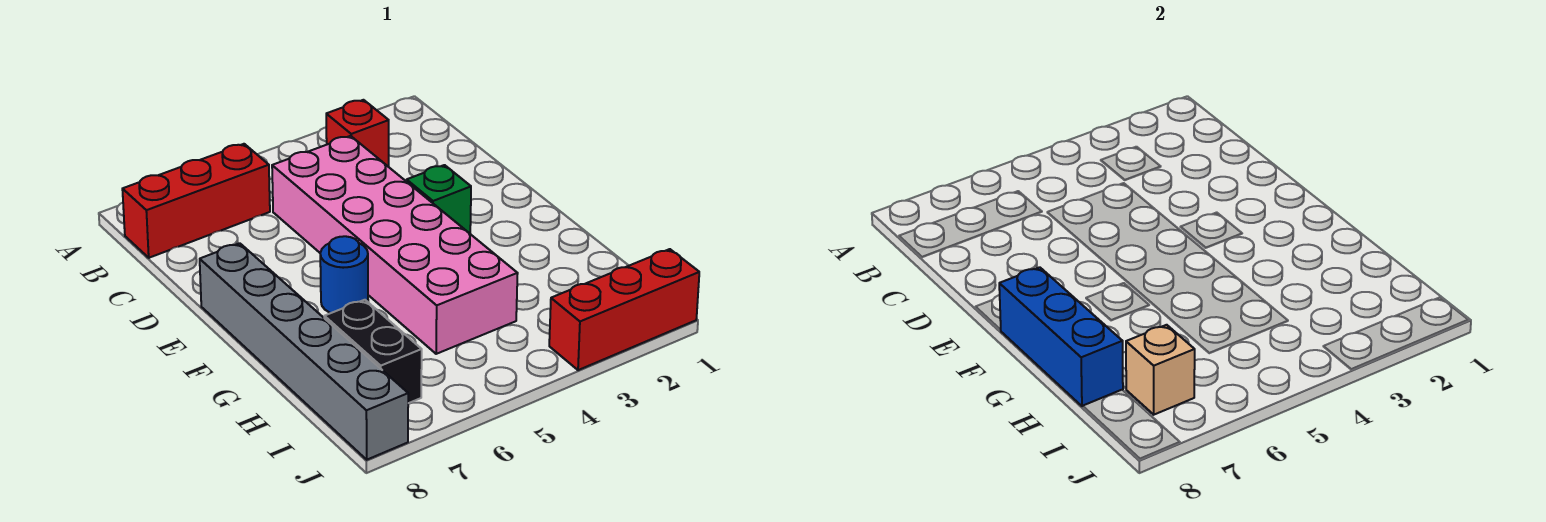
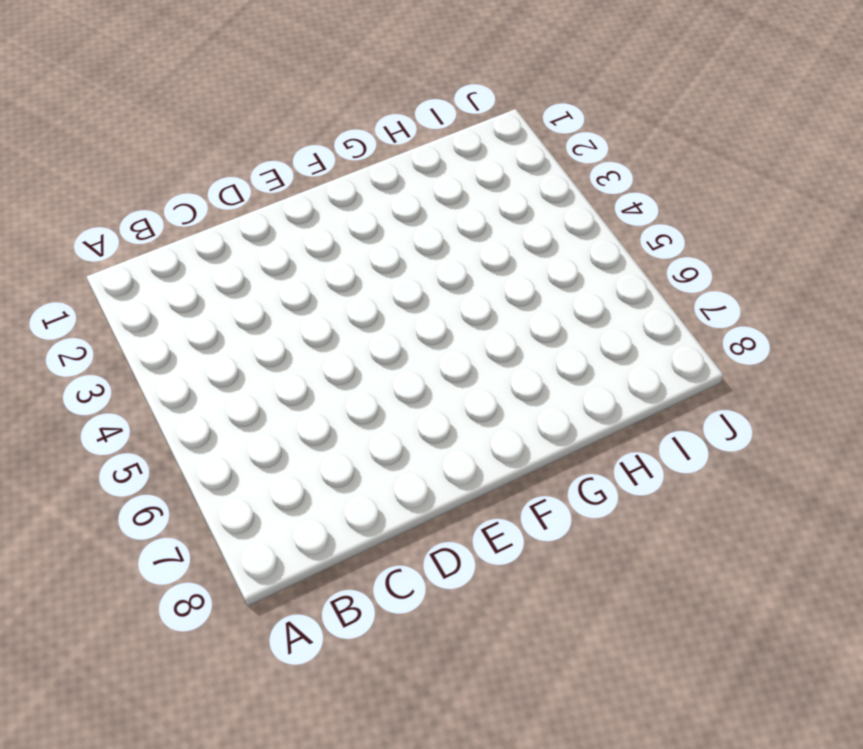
none -> red brick B3 level 1
none -> red brick B6:B8 level 1

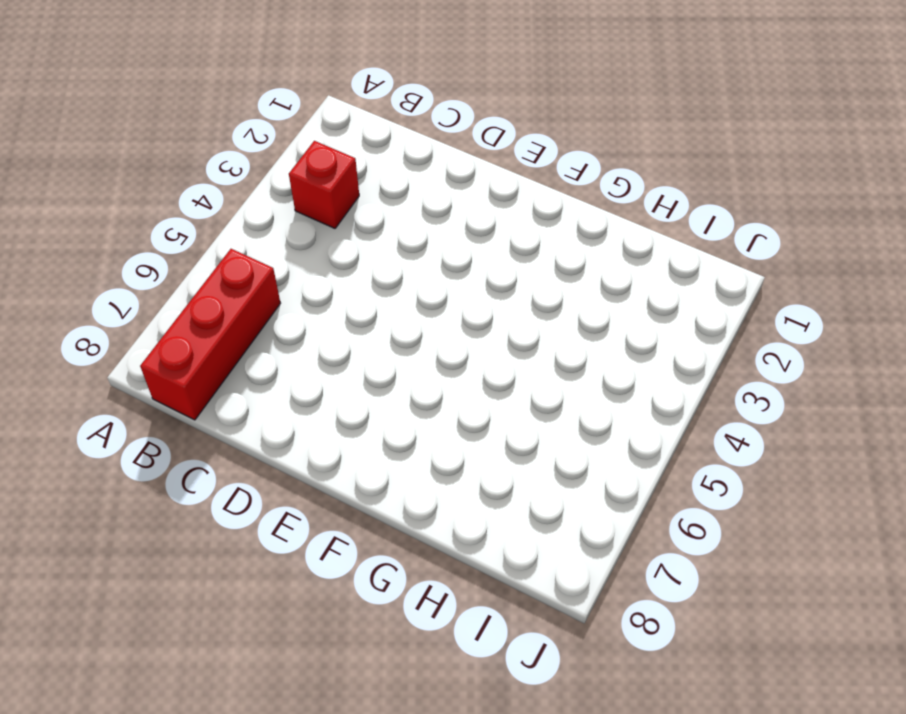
none -> pink brick C4:H5 level 1
none -> green brick E3 level 1

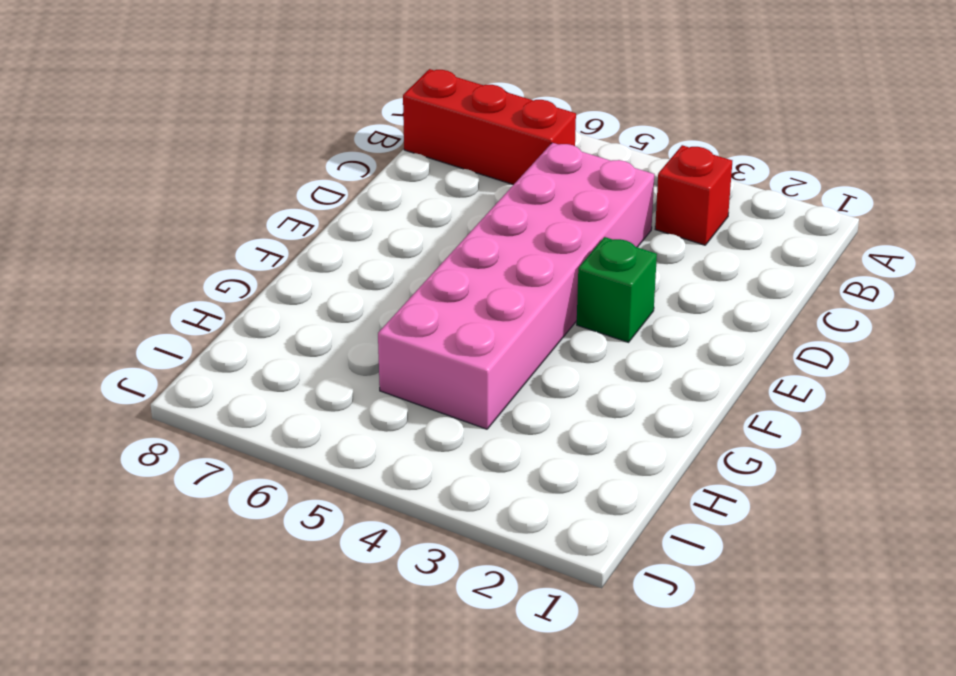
none -> grey brick E8:J8 level 1
none -> blue round brick F6 level 1

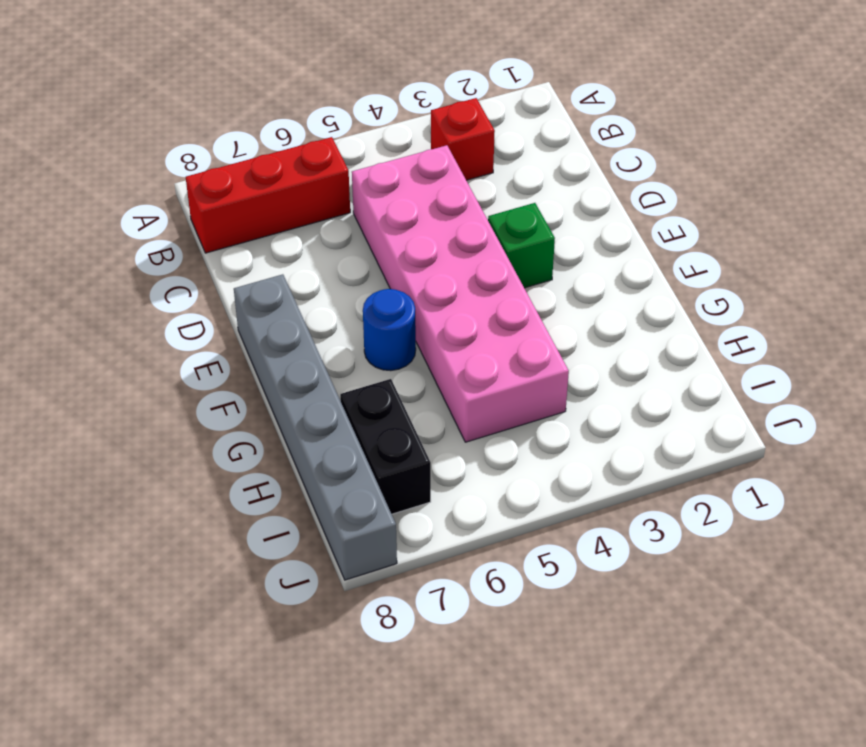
none -> red brick J1:J3 level 1
none -> blue brick F8:H8 level 2

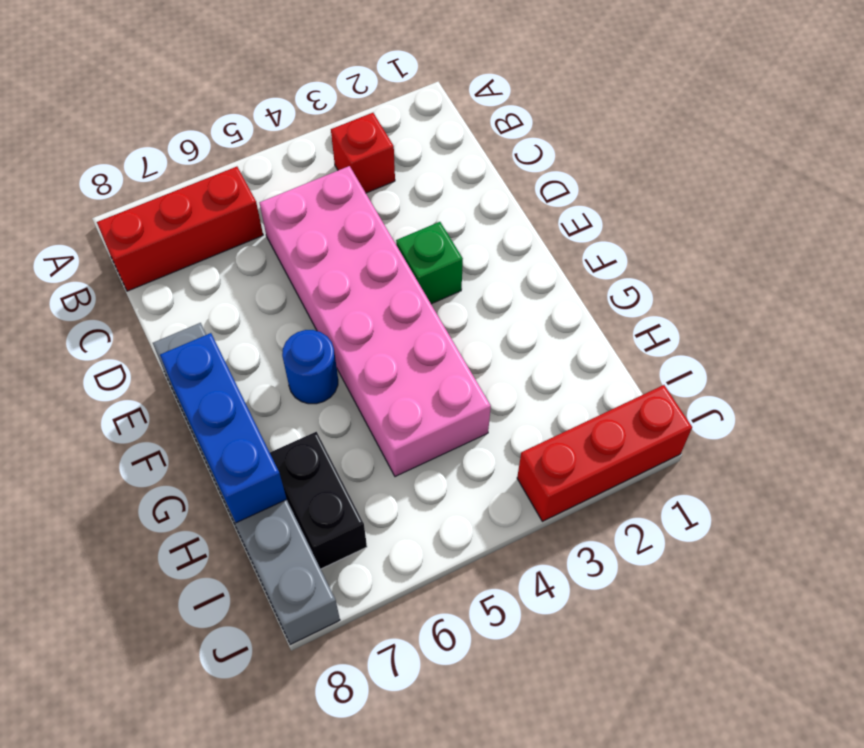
none -> tan brick I7 level 2

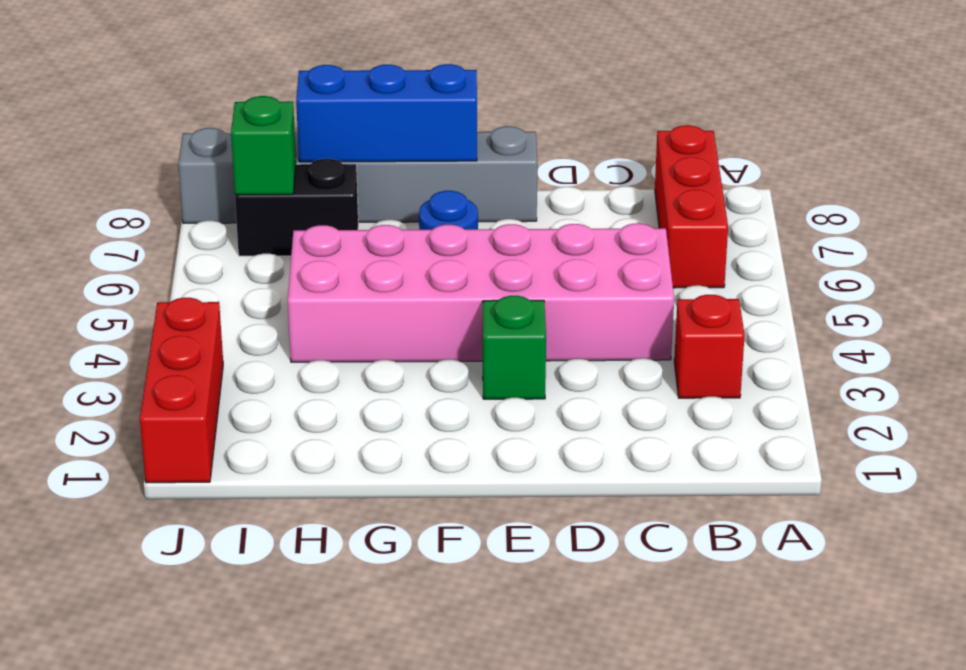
green brick I7 level 2 -> tan brick I7 level 2

